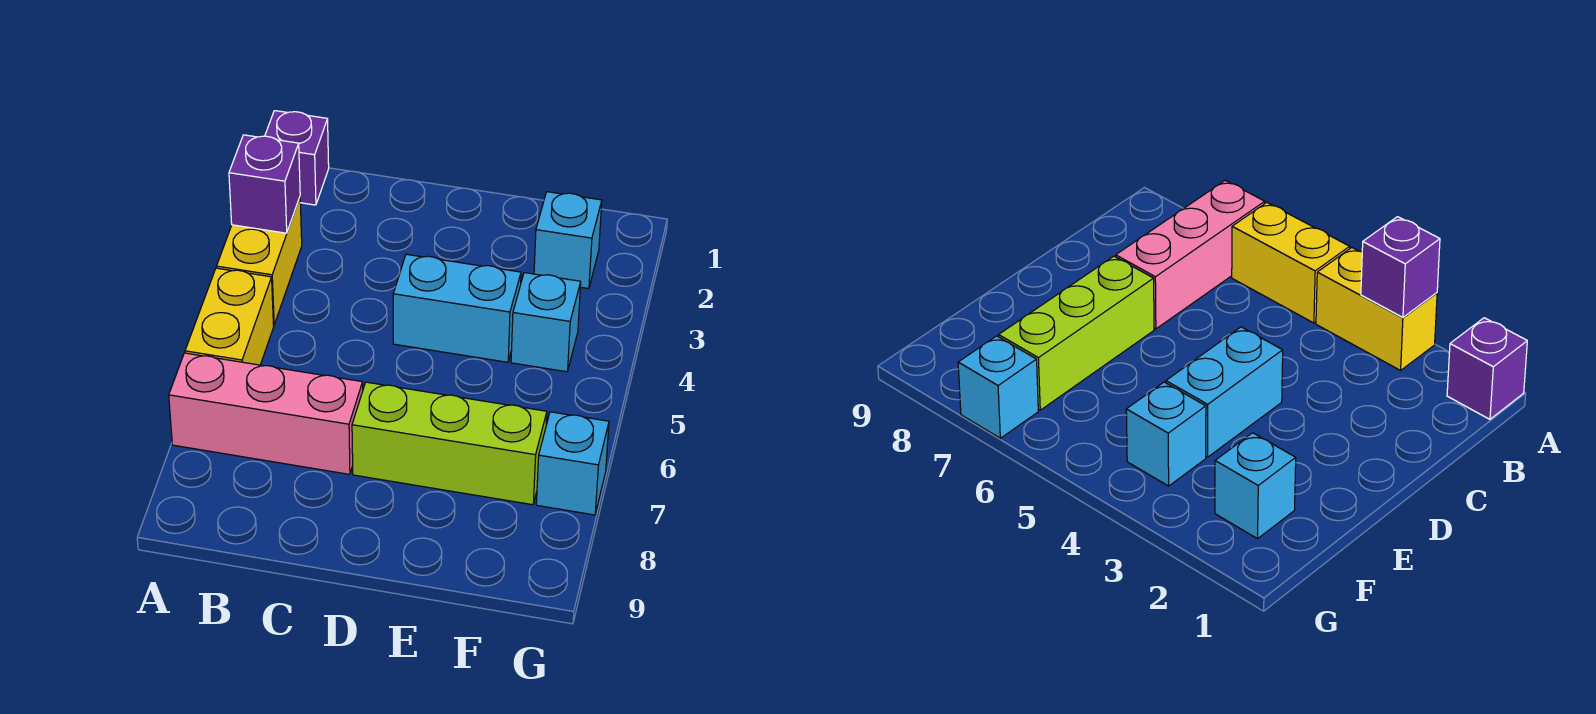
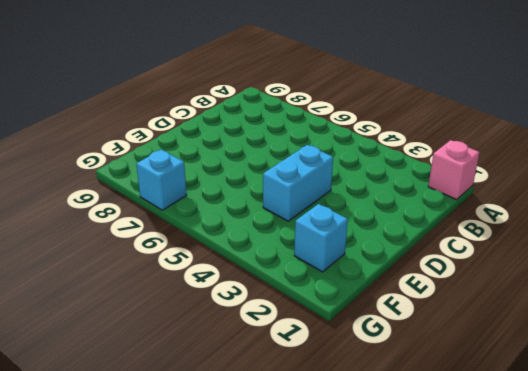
pink brick A1 level 1 -> purple brick A1 level 1
none -> yellow brick A3:A4 level 1
none -> yellow brick A5:A6 level 1

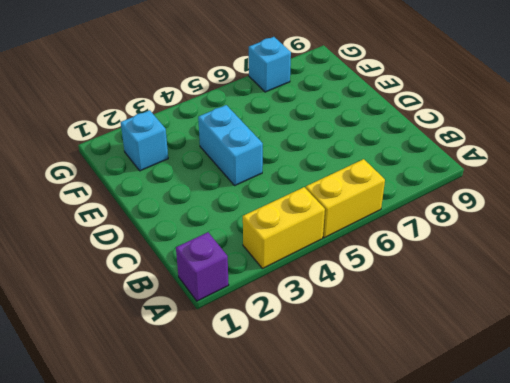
none -> pink brick A7:C7 level 1
none -> lime brick D7:F7 level 1

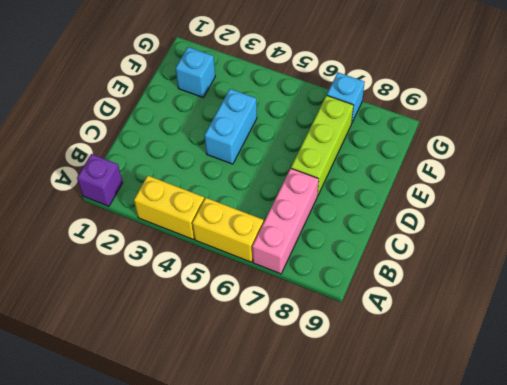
none -> cyan brick F4 level 1
none -> purple brick A3 level 2

